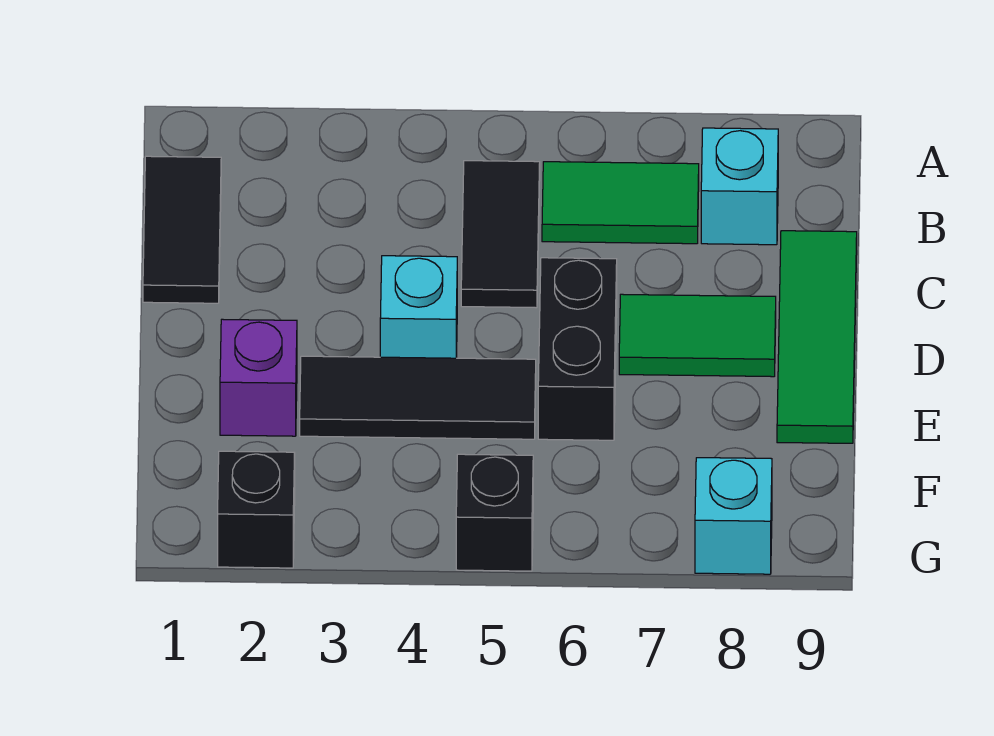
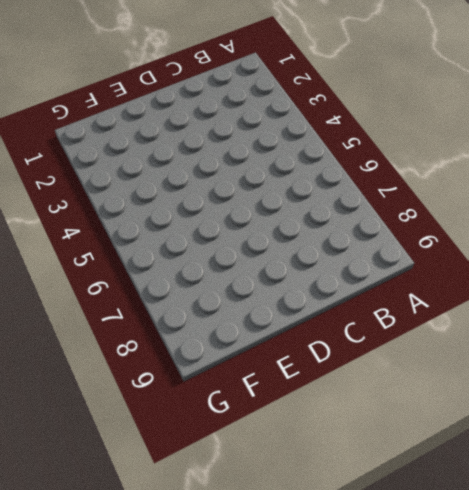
none -> black tile B1:C1 level 1
none -> black tile B5:C5 level 1
none -> green tile B6:B7 level 1

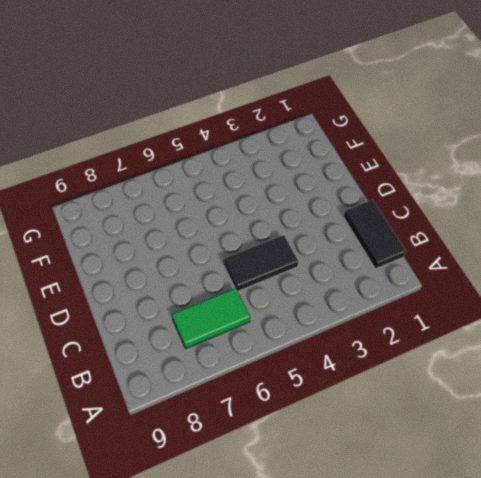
black tile C4:C5 level 1 -> black tile B5:C5 level 1
none -> cyan brick B8 level 1
none -> green tile C9:E9 level 1
none -> cyan brick D4 level 1

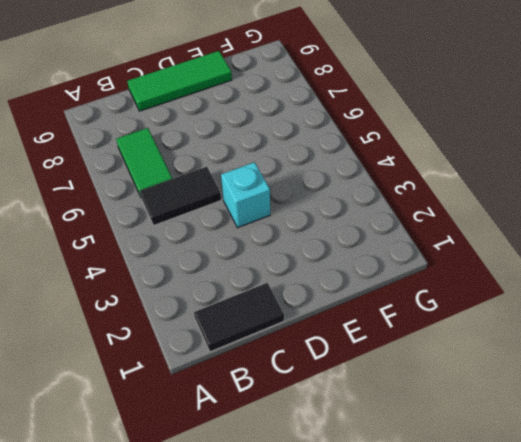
none -> cyan brick B8 level 1
none -> black brick D6:E6 level 1
none -> green tile D7:D8 level 1

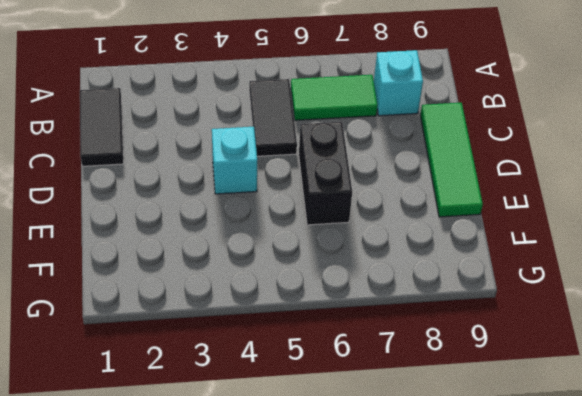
none -> green tile D7:D8 level 1
none -> purple brick E2 level 1
none -> black tile E3:E5 level 1

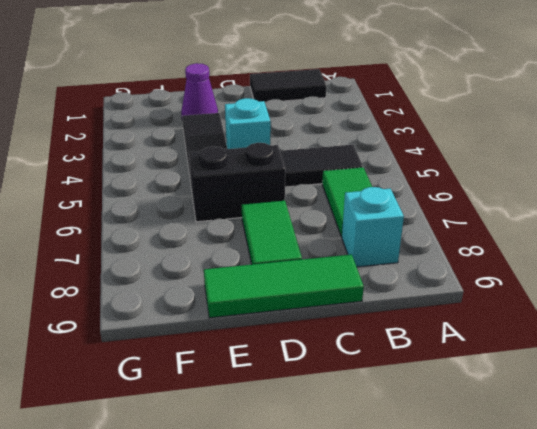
purple cone E2 level 1 -> purple brick E2 level 1
none -> black brick G2 level 1
none -> black brick G5 level 1
none -> cyan brick G8 level 1

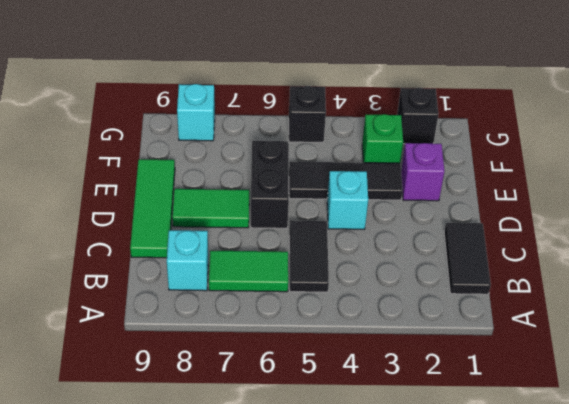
green brick F3 level 1 -> none

